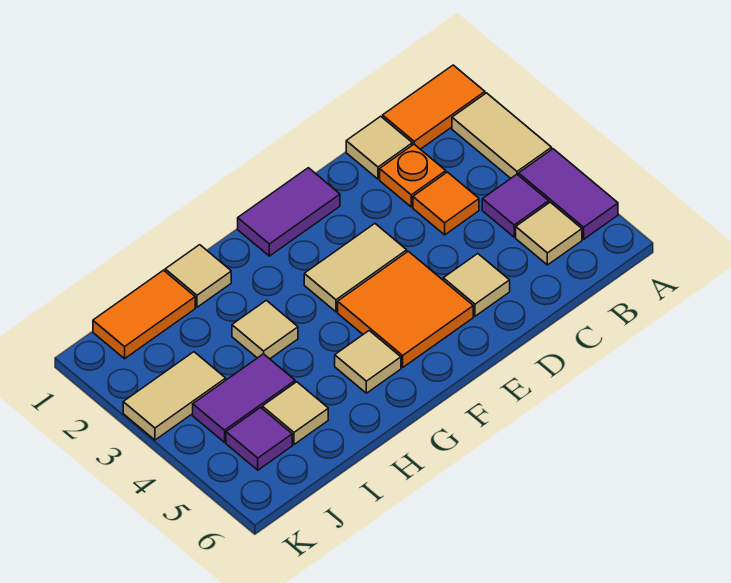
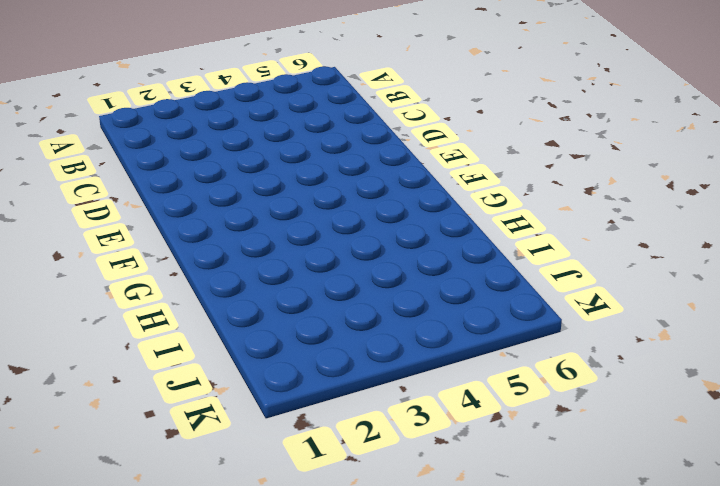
none -> orange tile A1:B1 level 1
none -> tan tile A2:A3 level 1
none -> purple tile A4:A5 level 1

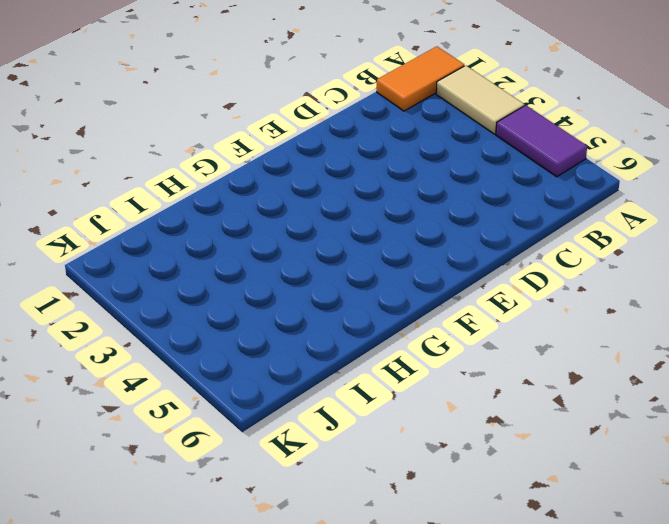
none -> purple tile B4 level 1
none -> tan tile B5 level 1
none -> tan tile C1 level 1

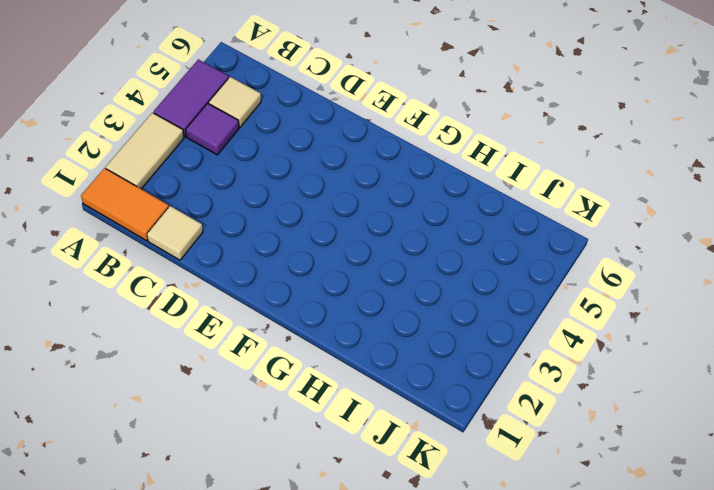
none -> orange plate C2 level 1
none -> orange tile C3 level 1
none -> tan tile D5 level 1

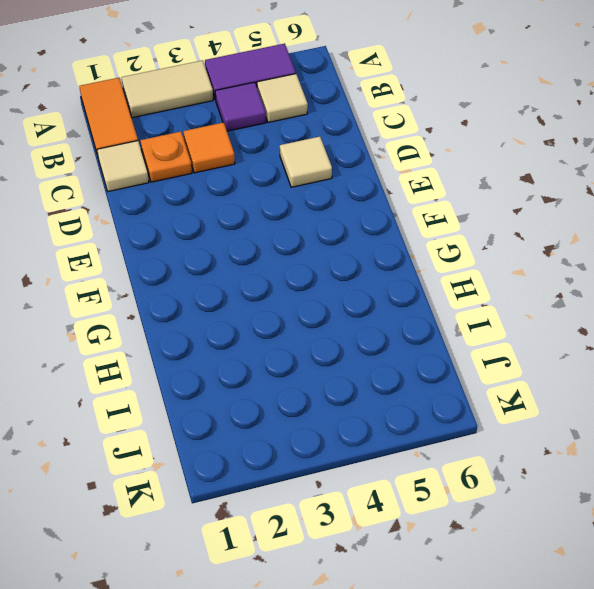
none -> purple tile E1:F1 level 1
none -> tan tile E3:F3 level 1
none -> orange tile E4:F5 level 1

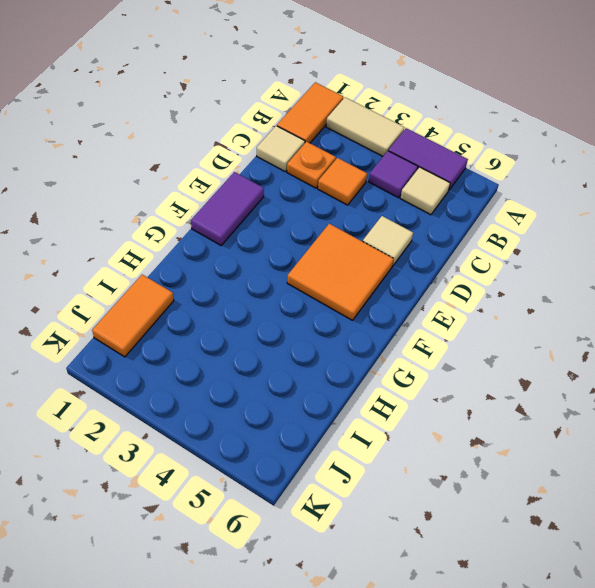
none -> tan tile E3:F3 level 1
none -> tan tile G5 level 1
none -> tan tile H1 level 1

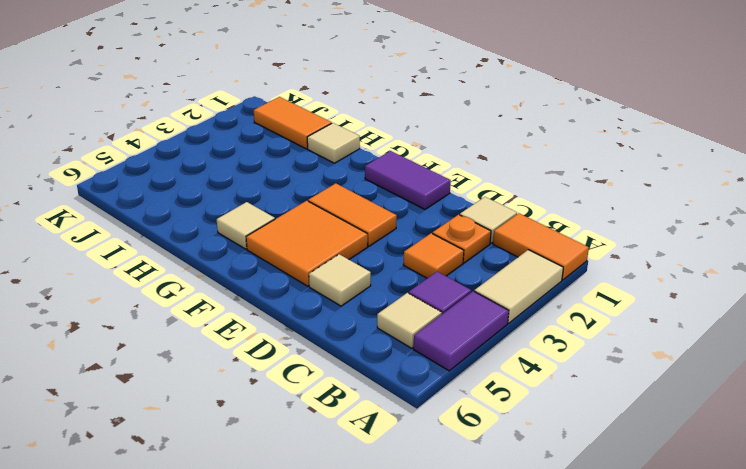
orange tile E3:F3 level 1 -> tan tile E3:F3 level 1
none -> tan tile H3 level 1
none -> purple tile I4:J4 level 1
none -> tan tile I5 level 1

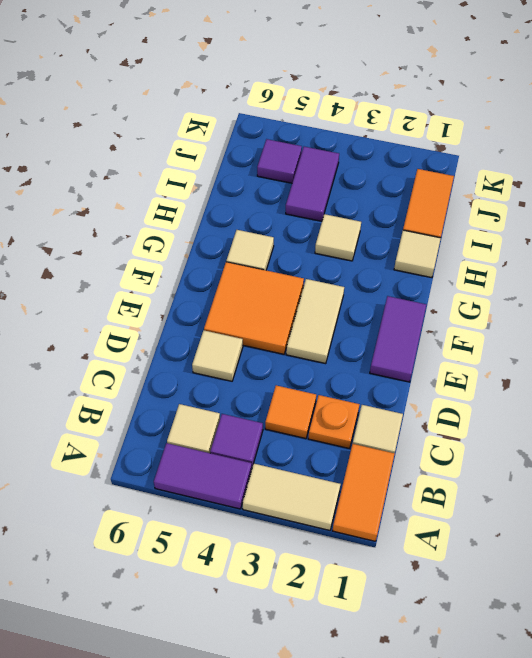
none -> tan tile I5 level 1
none -> tan tile J3:K3 level 1

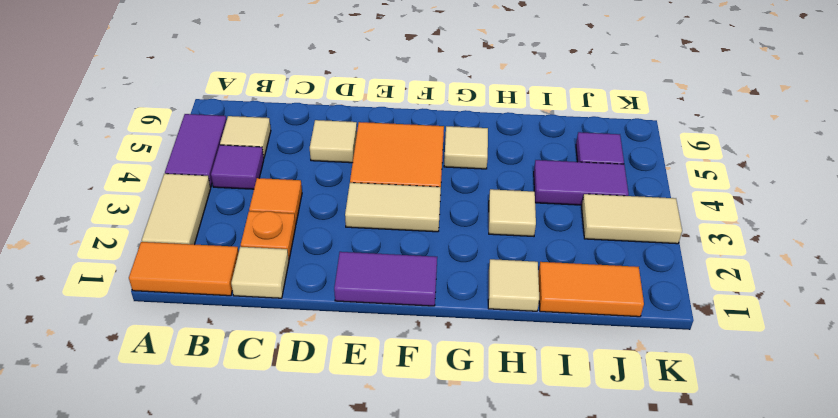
none -> tan tile I5 level 1

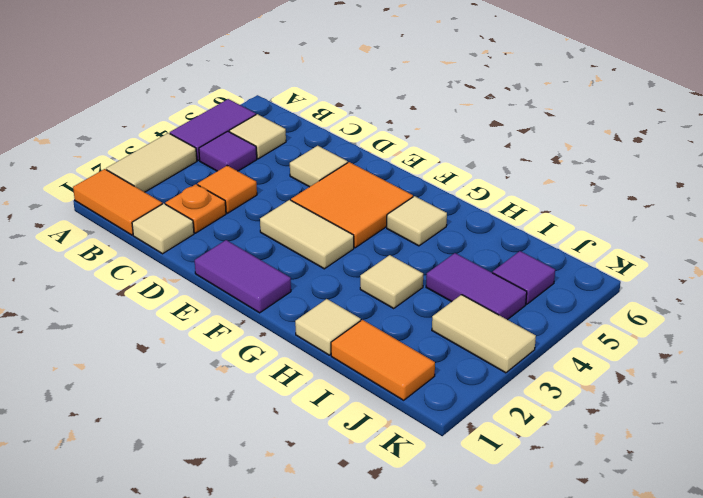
none -> tan tile I5 level 1

